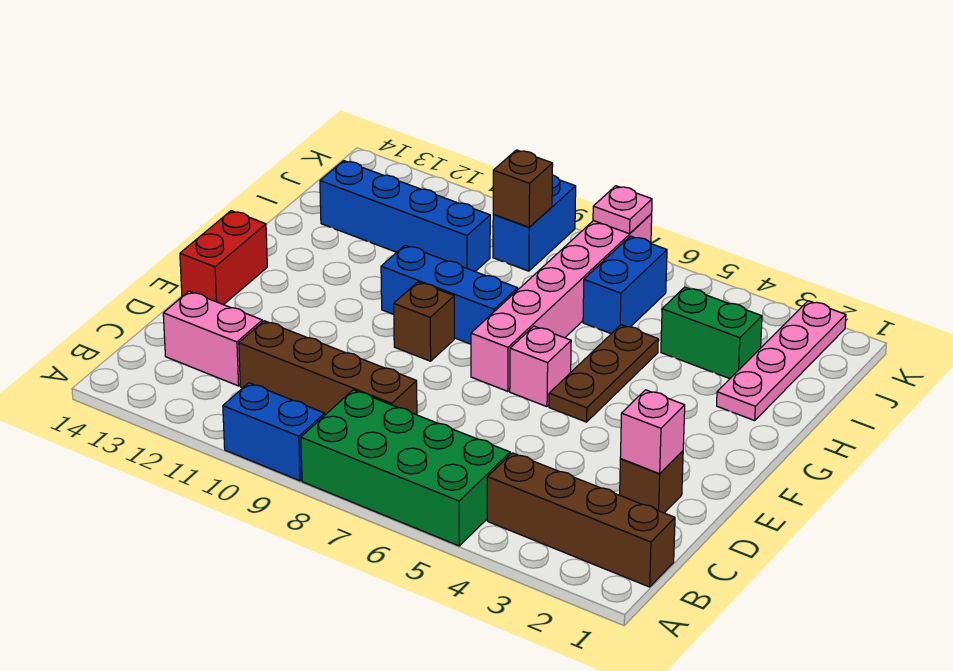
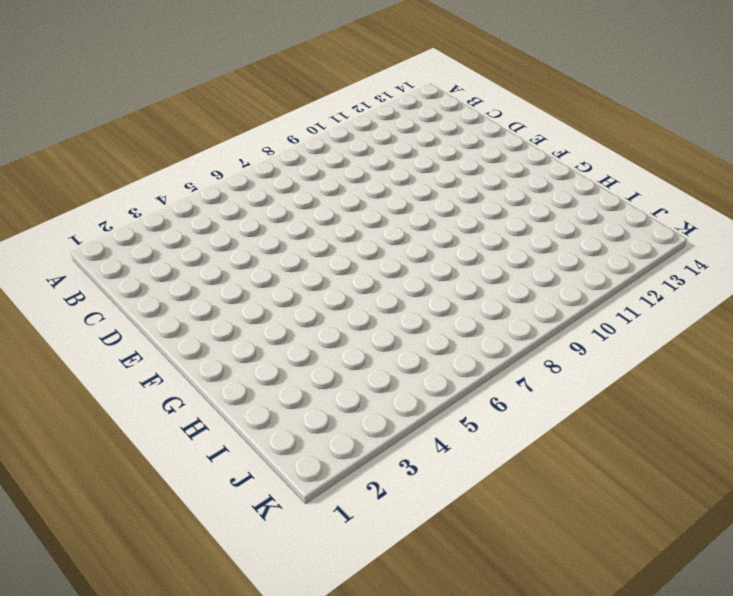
none -> green brick A5:B8 level 1
none -> blue brick A9:A10 level 1
none -> brown brick B1:B4 level 1

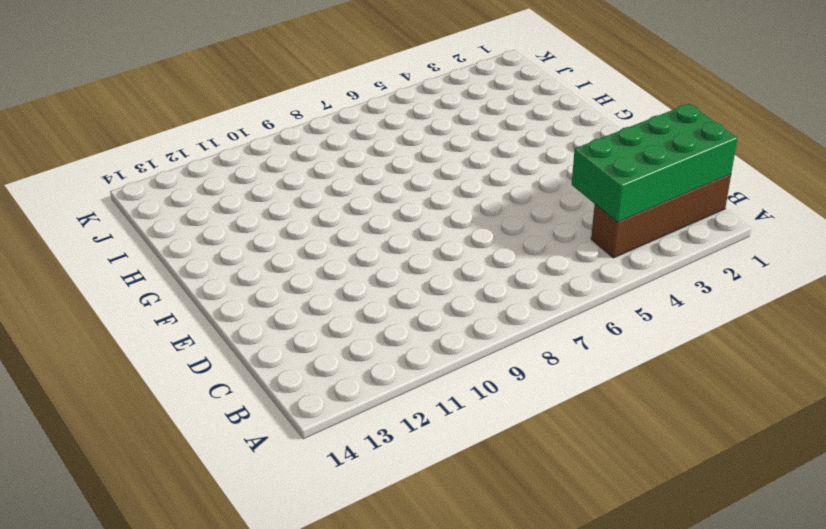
green brick B1:C4 level 2 -> green brick A5:B8 level 1
none -> blue brick A9:A10 level 1
none -> brown brick C8:C11 level 1
none -> pink brick C12:C13 level 1

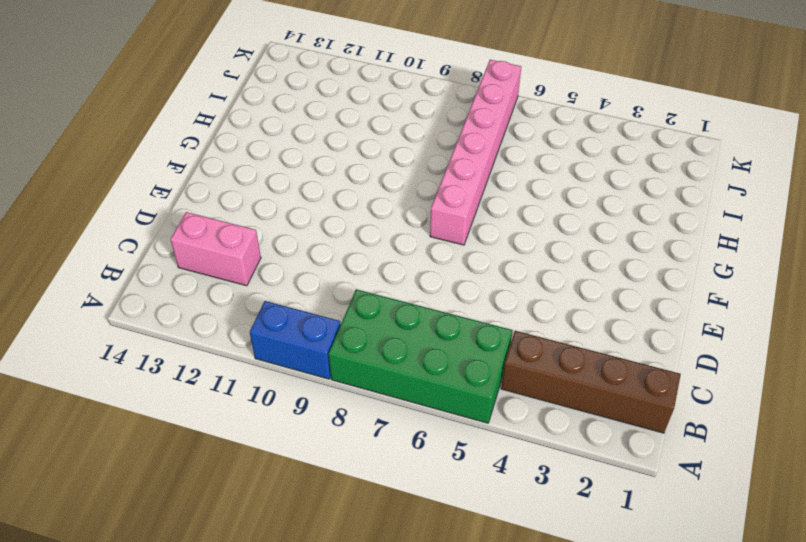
none -> brown brick C8:C11 level 1
none -> brown brick D2 level 1
none -> red brick E14:F14 level 1

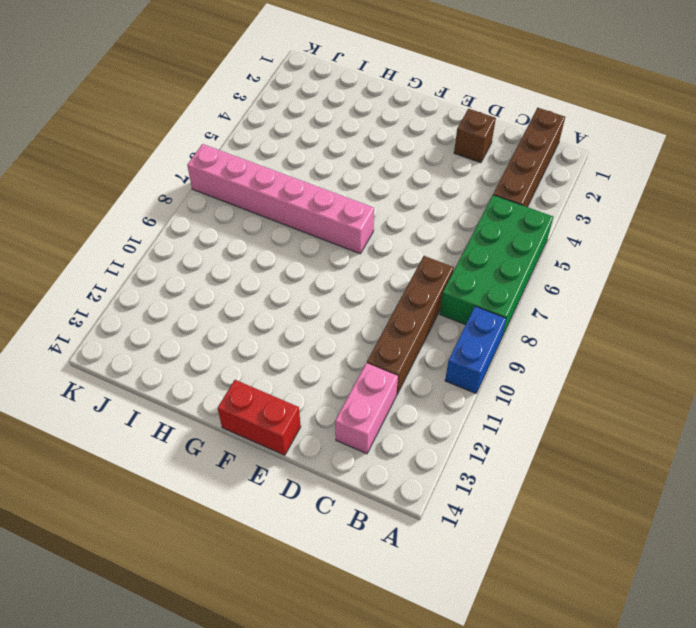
none -> brown plate F5:H5 level 1
none -> pink brick F6 level 1
none -> brown brick F9 level 1

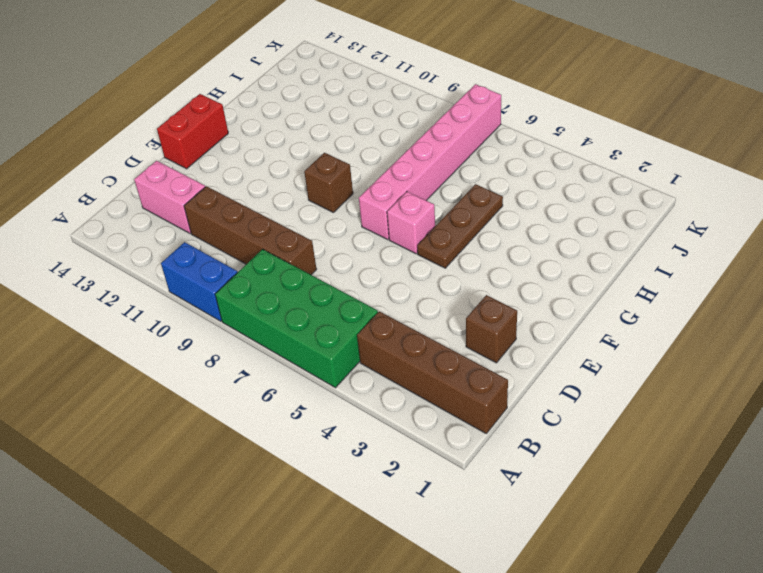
none -> blue brick G8:G10 level 1
none -> pink plate H2:K2 level 1
none -> green brick I3:I4 level 1

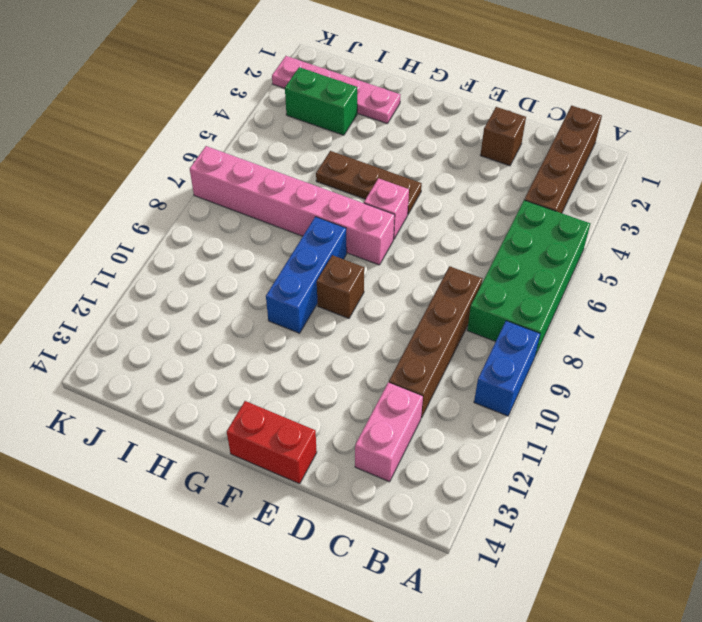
green brick I3:J3 level 1 -> green brick I3:I4 level 1
none -> blue brick I6:J6 level 1
none -> blue brick I10:I13 level 1
none -> blue brick J9:K9 level 1

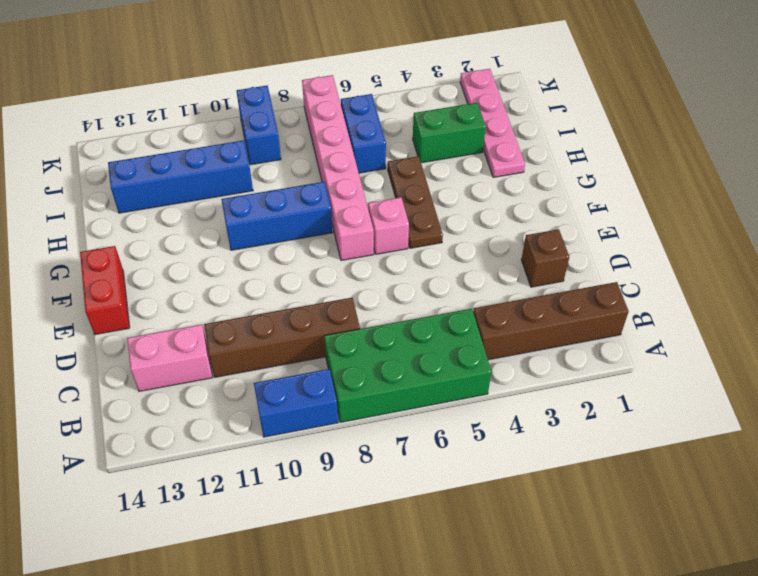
none -> brown brick F9 level 1
none -> pink brick D2 level 2
none -> brown brick J9 level 2

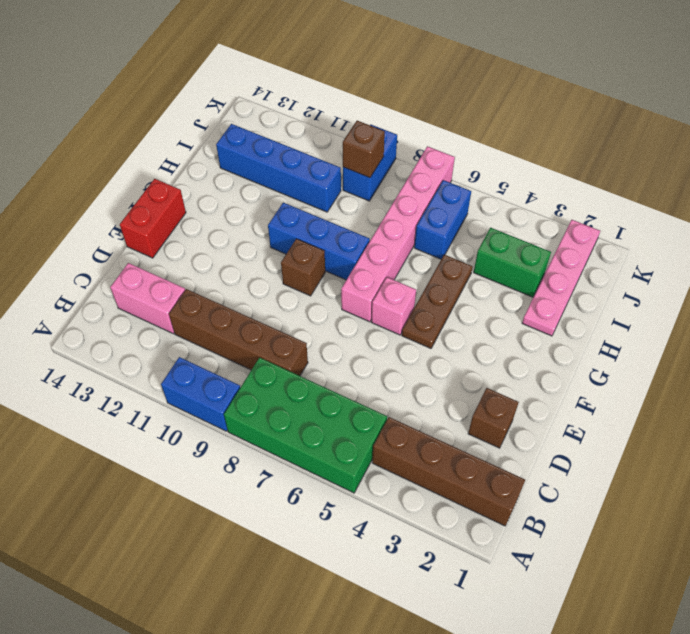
none -> pink brick D2 level 2
none -> pink plate K7 level 2

